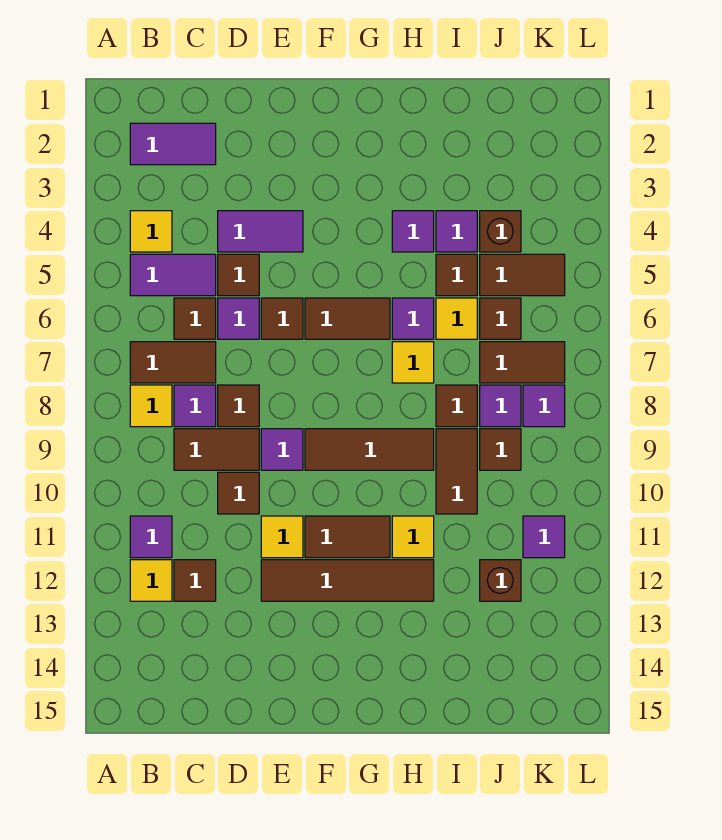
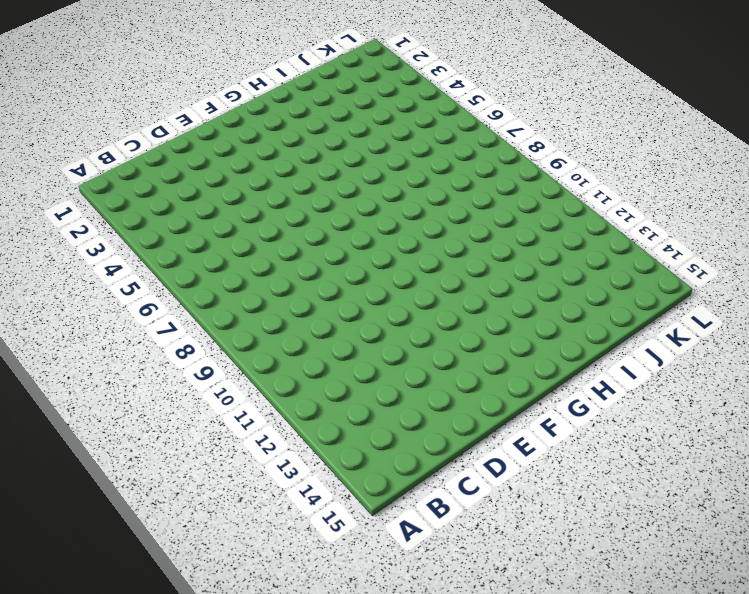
none -> purple tile B2:C2 level 1
none -> yellow tile B4 level 1
none -> purple tile B5:C5 level 1
none -> brown tile B7:C7 level 1

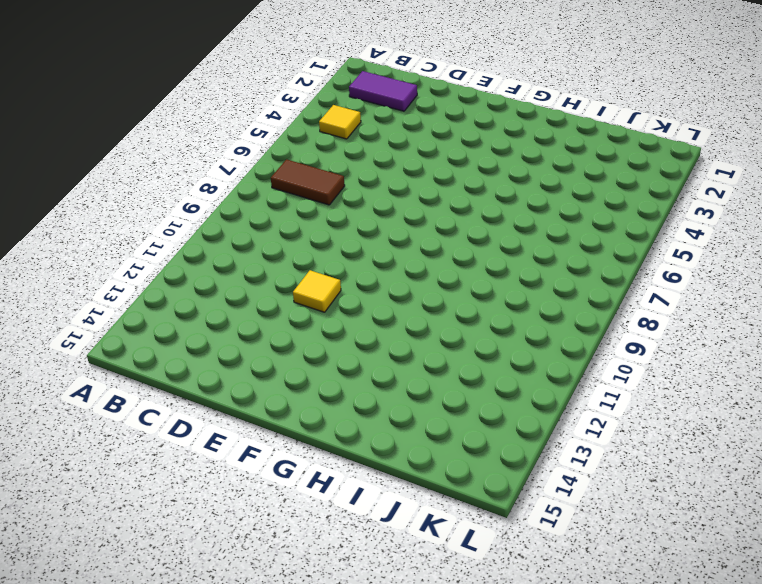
none -> purple tile B5:C5 level 1
none -> yellow tile B8 level 1
none -> purple tile B11 level 1
none -> yellow tile B12 level 1

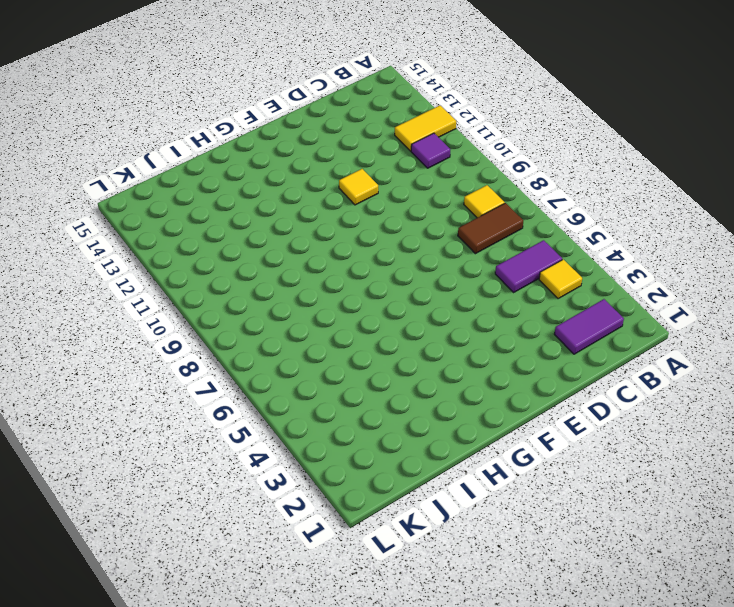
yellow tile A12:B12 level 1 -> yellow tile B12 level 1
none -> brown tile C6 level 1
none -> purple tile C8 level 1
none -> brown tile C9:D9 level 1
none -> brown tile C12 level 1

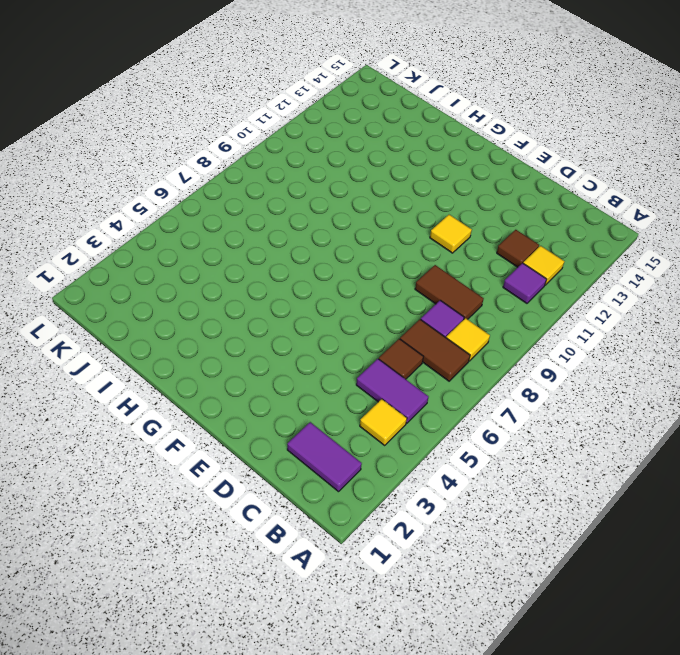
none -> purple tile D4:E4 level 1
none -> brown tile D5 level 1
none -> purple tile D6 level 1
none -> brown tile D8 level 1

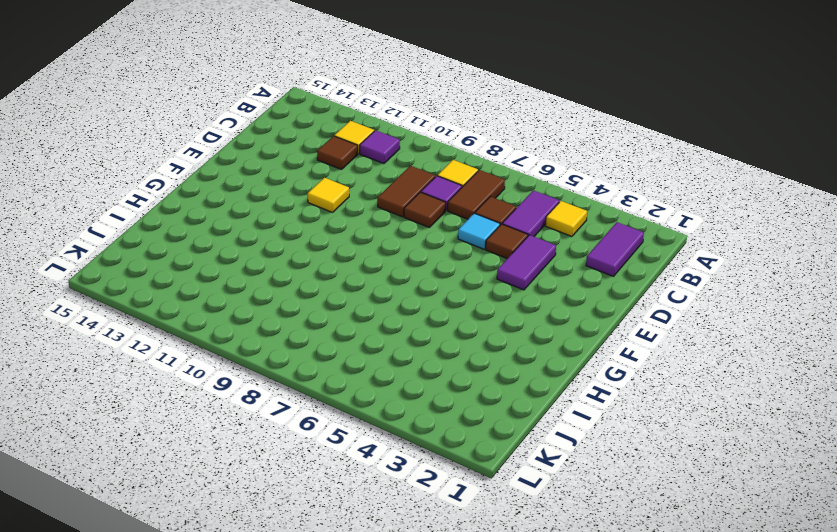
cyan tile D6 level 1 -> purple tile D6 level 1
none -> brown tile D10 level 1
none -> brown tile E6 level 1
none -> purple tile E9 level 1
none -> brown tile E12:H12 level 1

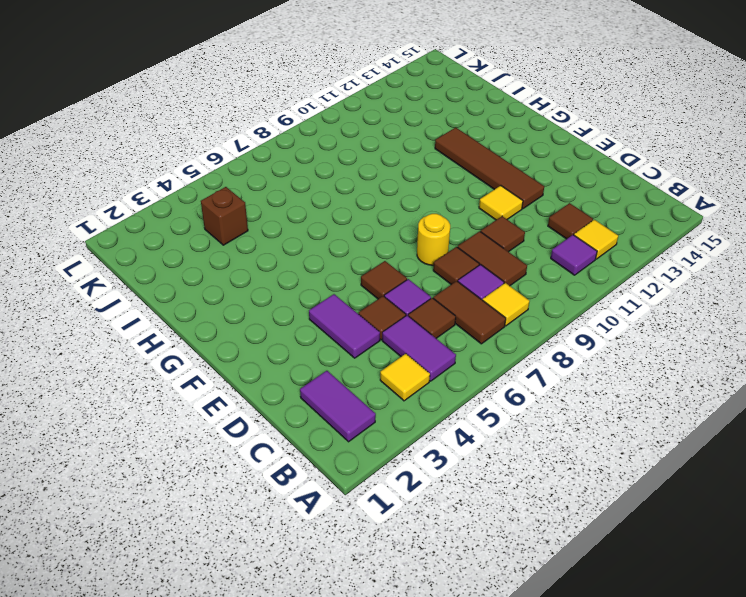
yellow round brick E8 level 1 -> none
none -> purple tile E9 level 1
none -> brown tile F6:G6 level 1
none -> brown tile F9:H9 level 1
none -> brown tile F11:G11 level 1

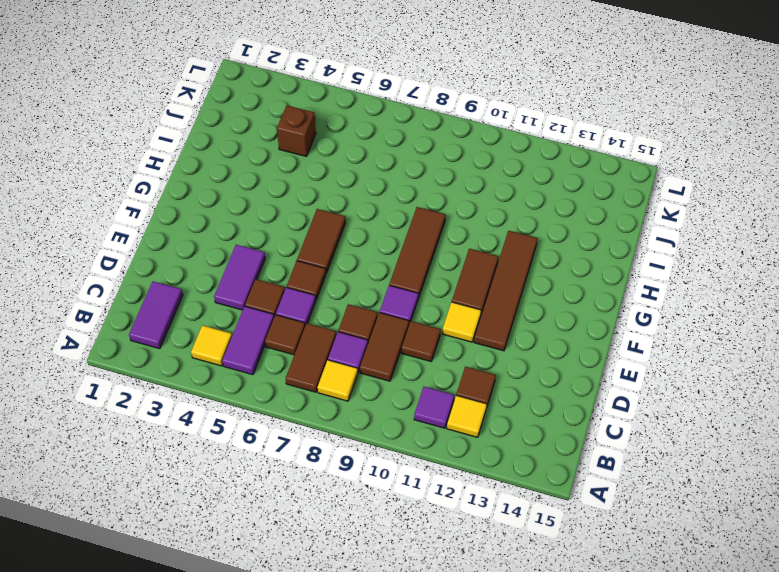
none -> purple tile H4 level 1
none -> purple tile H6 level 1
none -> yellow tile H7 level 1
none -> yellow tile H11 level 1

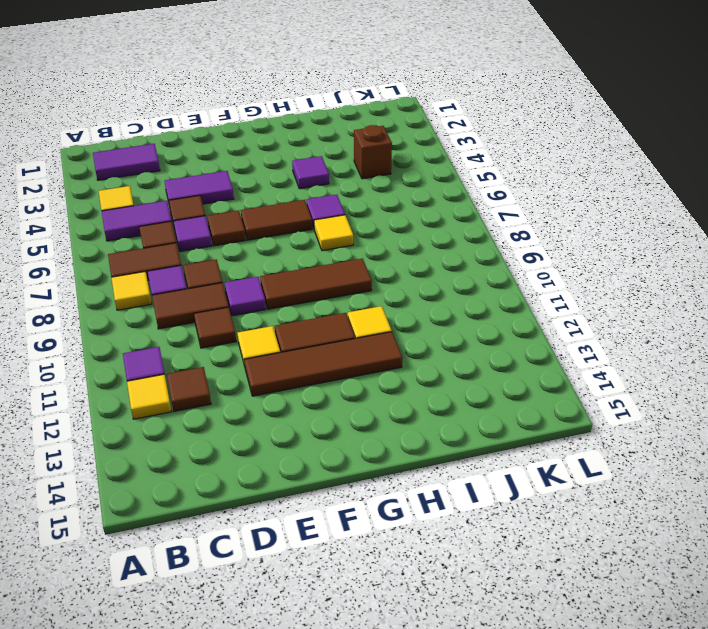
none -> purple tile I4 level 1
none -> brown tile I5 level 1
none -> yellow tile I6 level 1
none -> brown tile I8 level 1

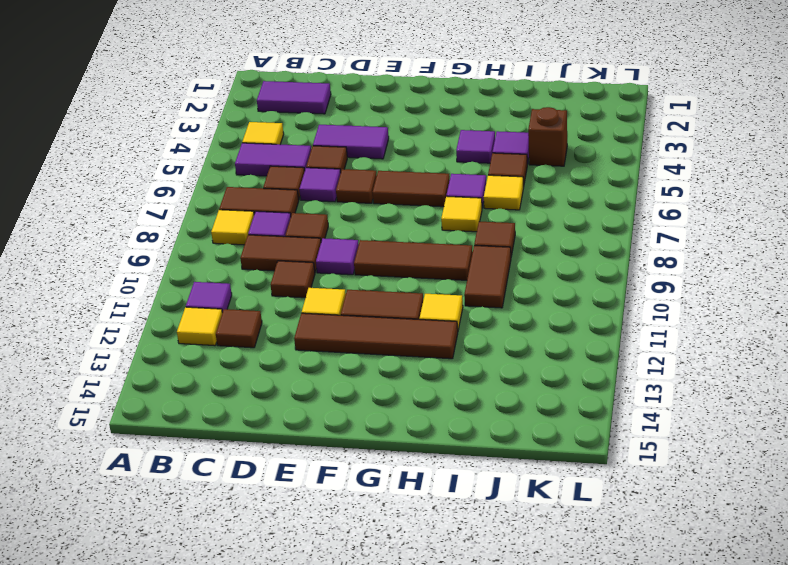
none -> brown tile J5:K5 level 1
none -> brown tile J6 level 1
none -> brown tile J7:K7 level 1
none -> purple tile J8 level 1

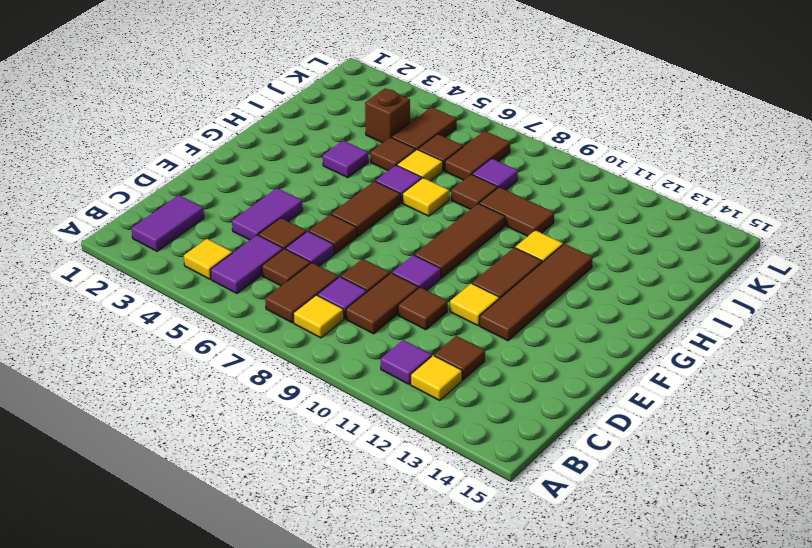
none -> purple tile I4 level 1
none -> brown tile J9 level 1
none -> brown brick J12 level 1
none -> purple tile K8 level 1

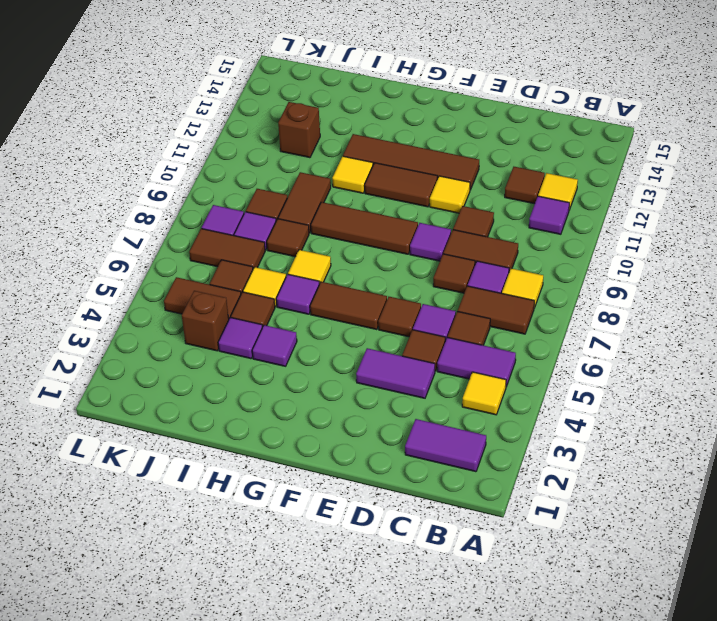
none -> purple tile K11 level 1

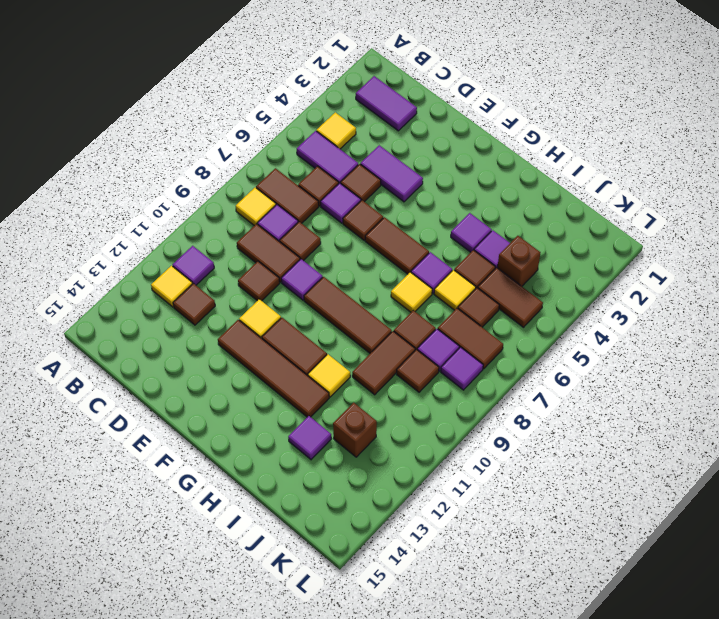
purple tile I13 level 1 -> purple tile K11 level 1

